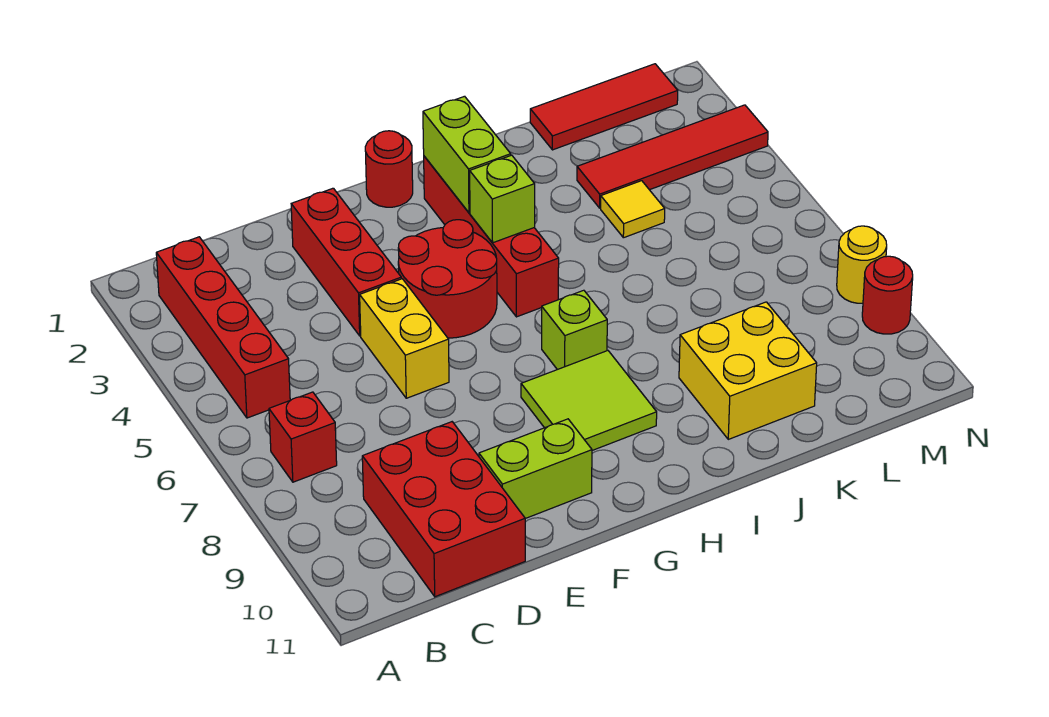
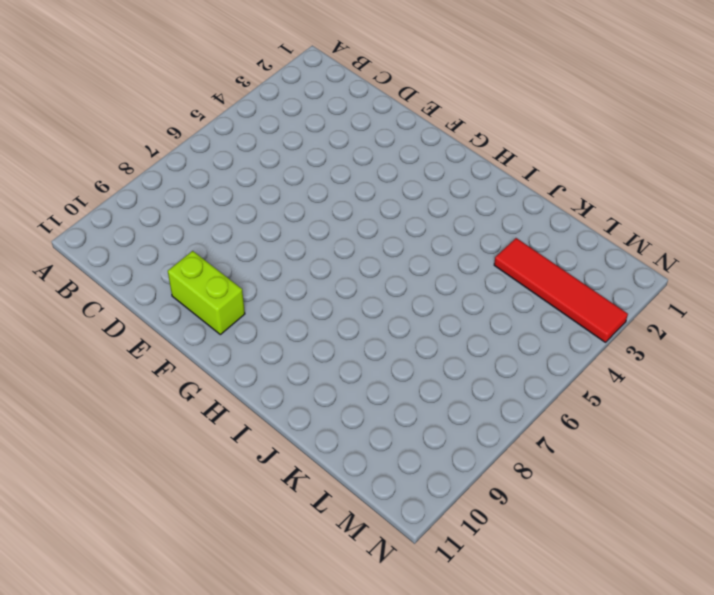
none -> red brick B2:B5 level 1
none -> red brick B7 level 1
none -> red brick C9:D11 level 1

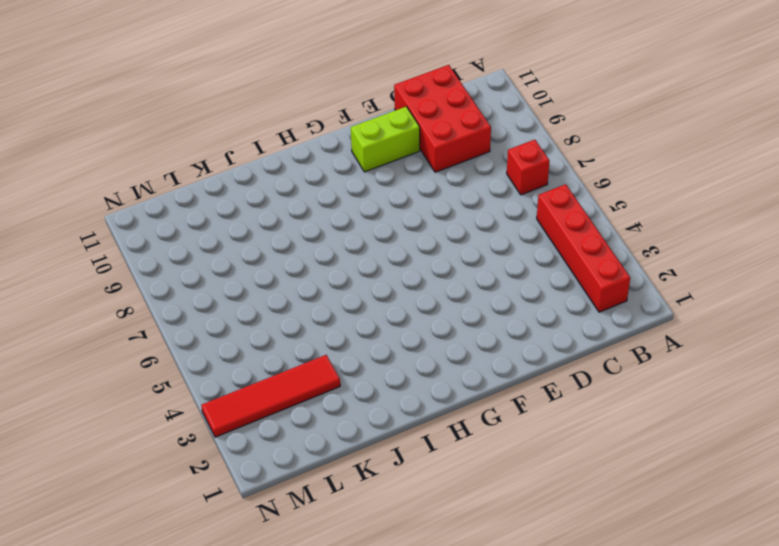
none -> red brick E2:E4 level 1
none -> yellow brick E5:E6 level 1
none -> red round brick F4:G5 level 1

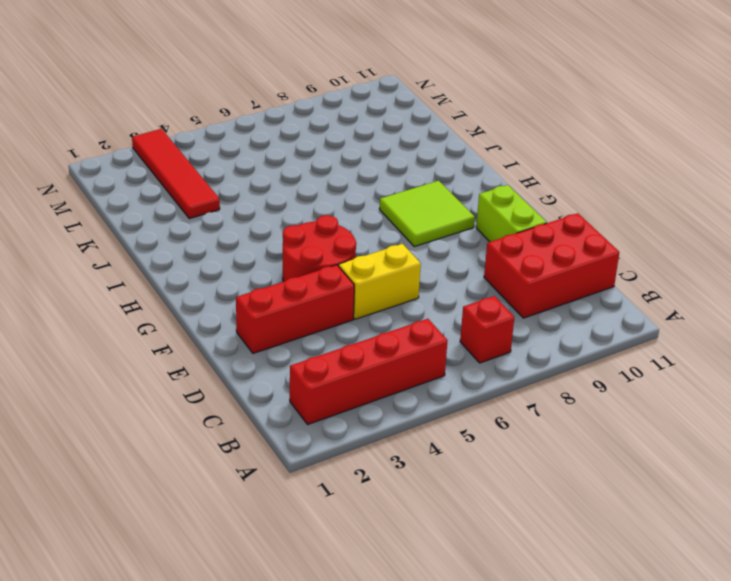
none -> red round brick G1 level 1
none -> red brick H2:H5 level 1
none -> lime brick H7 level 1

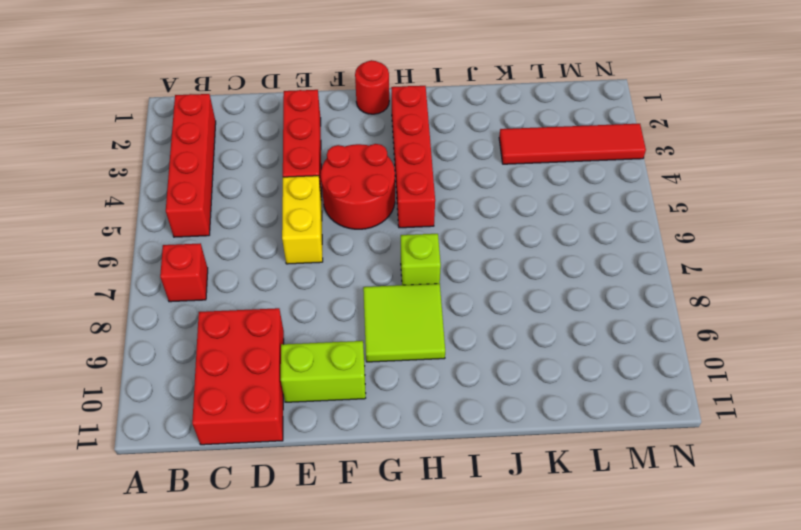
none -> yellow brick J9:K10 level 1
none -> red tile K1:M1 level 1
none -> yellow tile K4 level 1

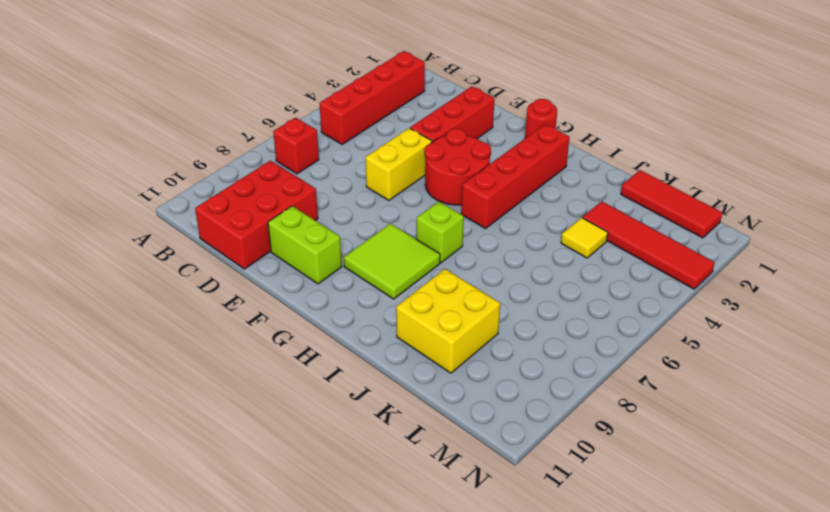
none -> yellow round brick N8 level 1
none -> red round brick N9 level 1
none -> lime brick H2:H3 level 2

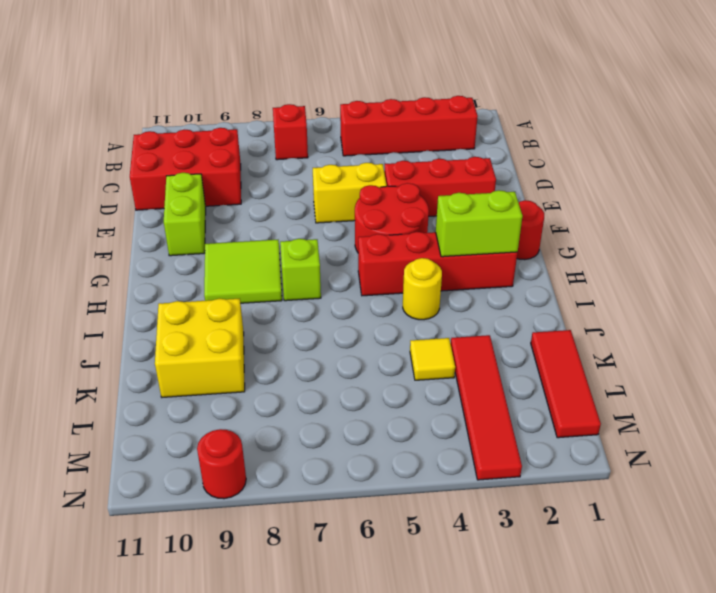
yellow round brick I4 level 1 -> yellow round brick N8 level 1
none -> lime brick H4 level 2

